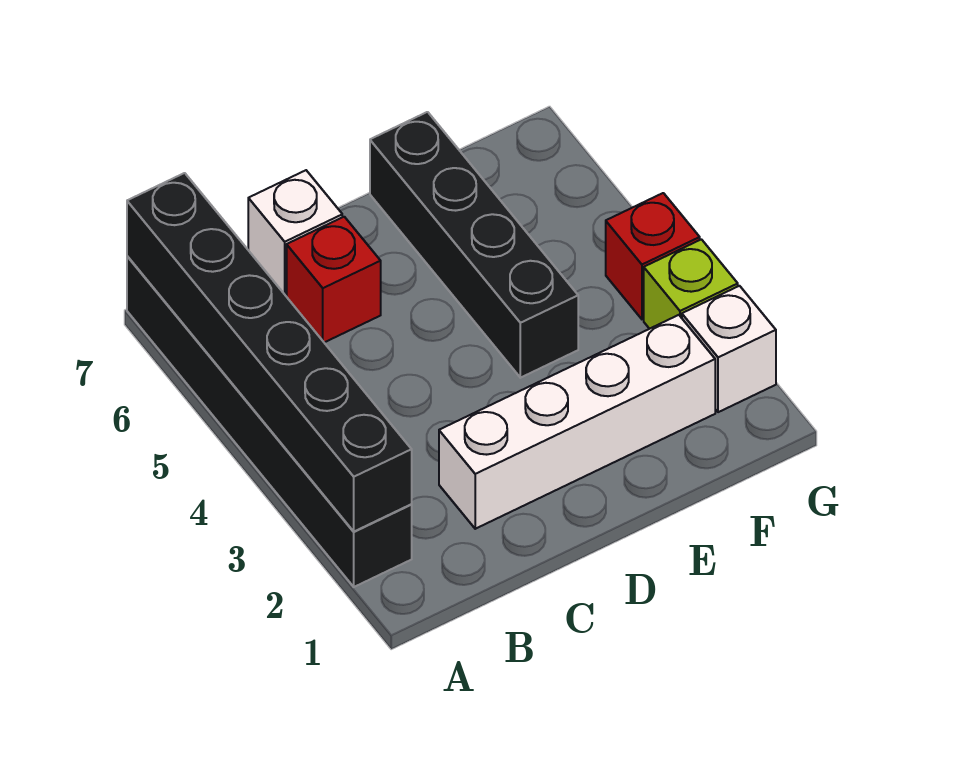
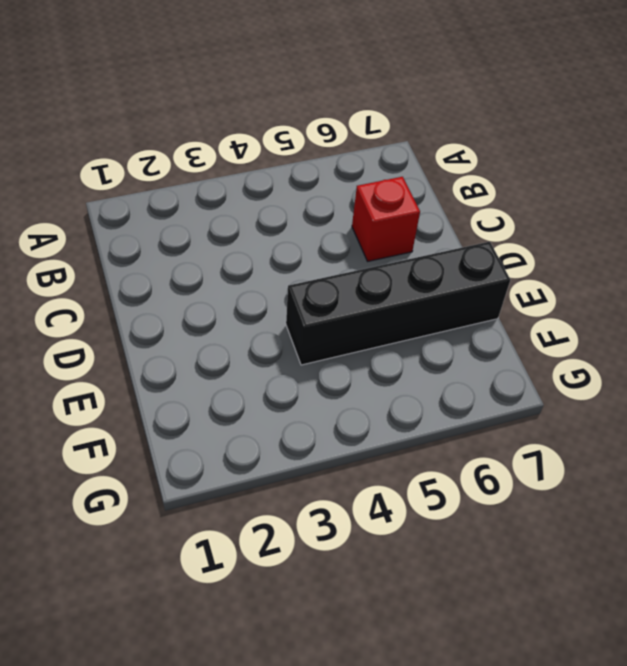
none -> black brick A2:A7 level 1
none -> white brick C2:F2 level 1

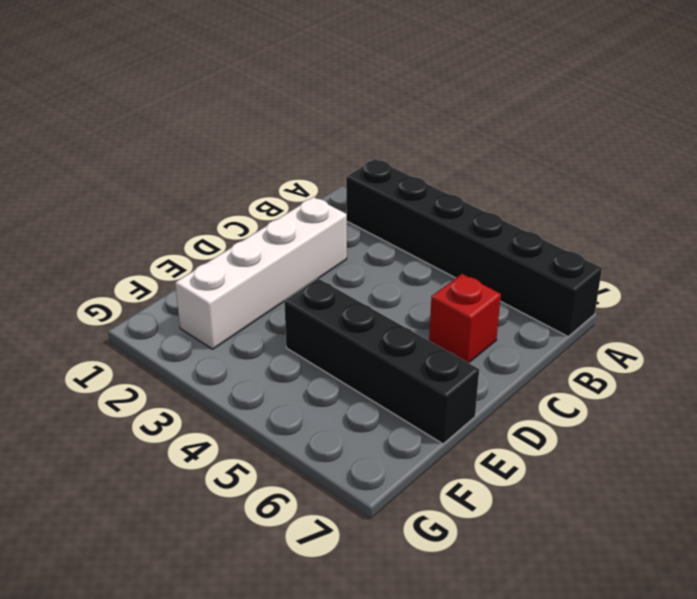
none -> white brick C7 level 1
none -> white brick G2 level 1

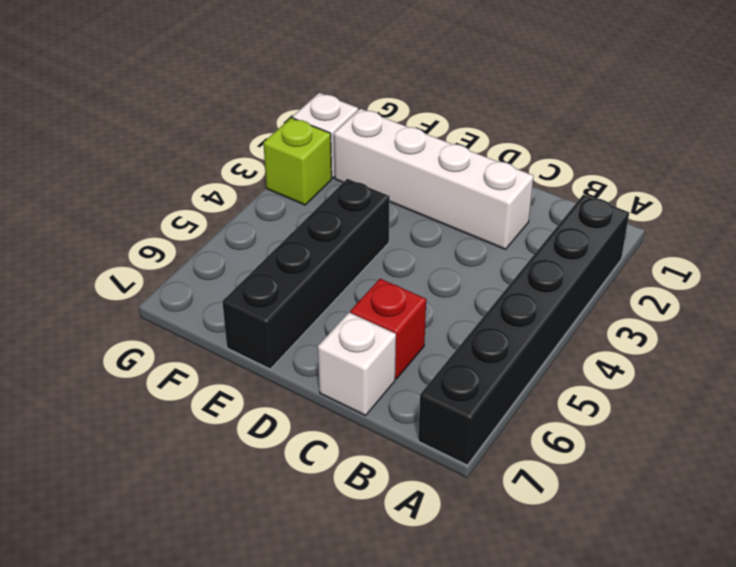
none -> red brick G4 level 1
none -> black brick A2:A7 level 2

